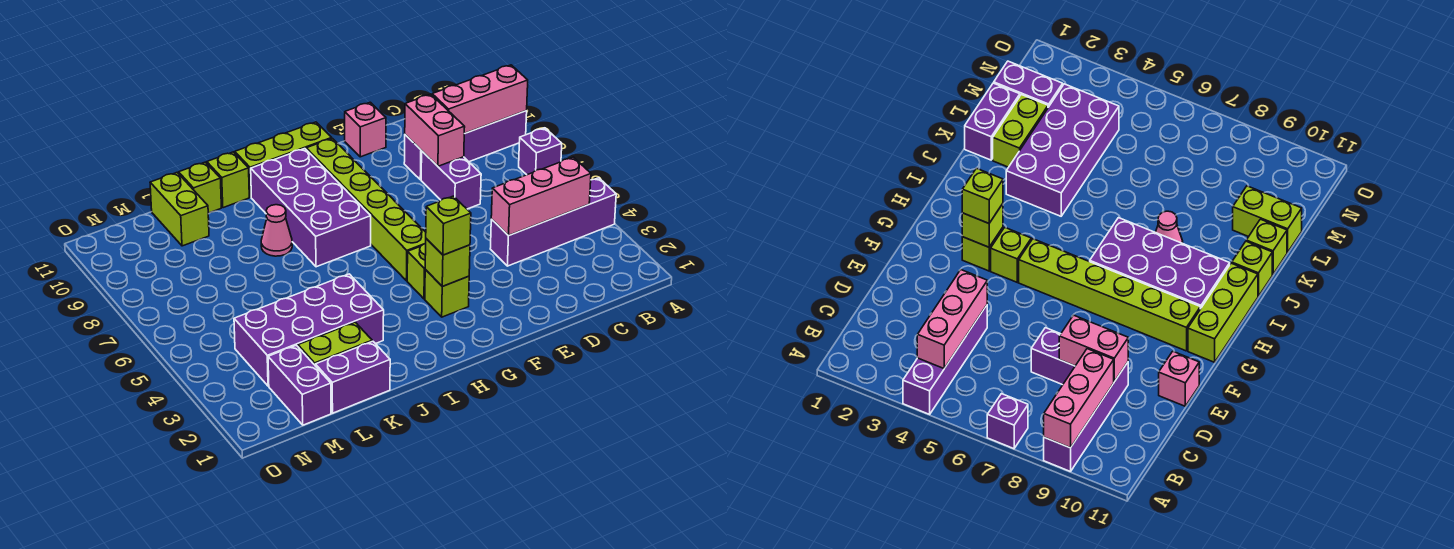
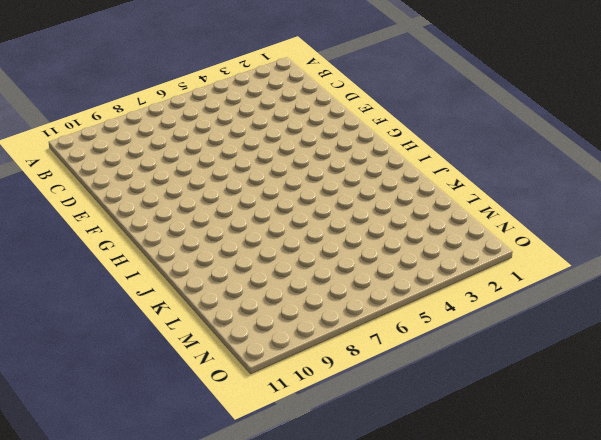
none -> purple brick A4:D4 level 1
none -> purple brick A7 level 1
none -> purple brick A9:D9 level 1

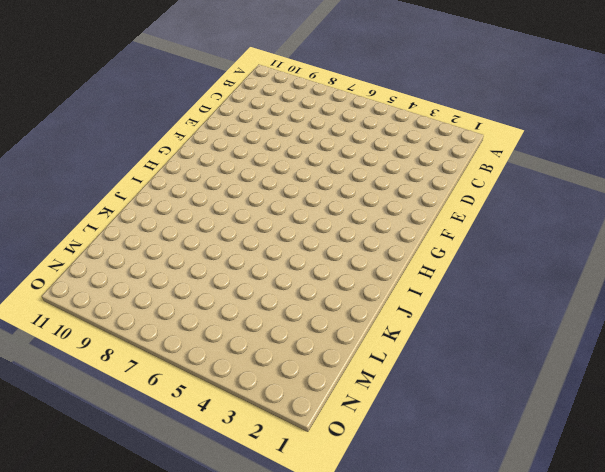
none -> purple brick A4:D4 level 1
none -> purple brick A7 level 1
none -> purple brick A9:D9 level 1

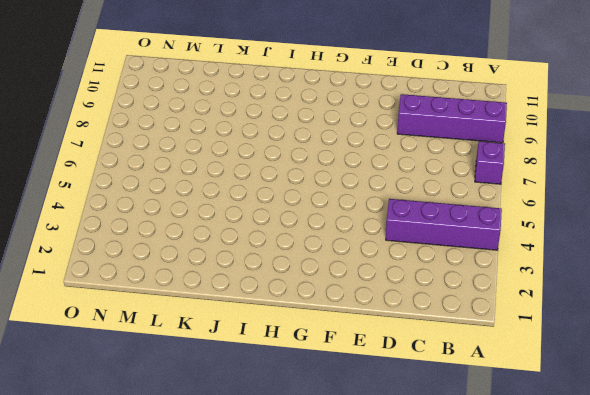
none -> purple brick D7:D8 level 1
none -> pink brick E11 level 1
none -> lime brick G3 level 1

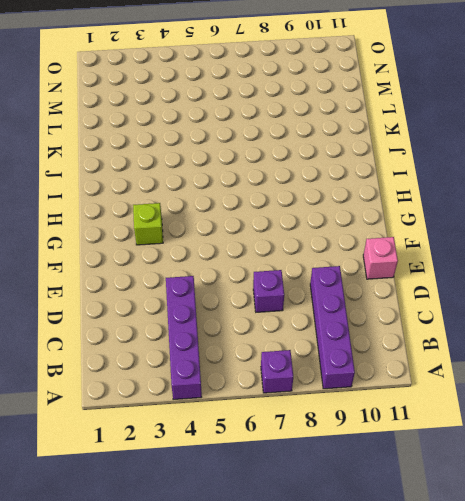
purple brick D7 level 1 -> purple brick D7:D8 level 1
none -> lime brick G4 level 1
none -> lime brick G5:G10 level 1
none -> lime brick G11:I11 level 1

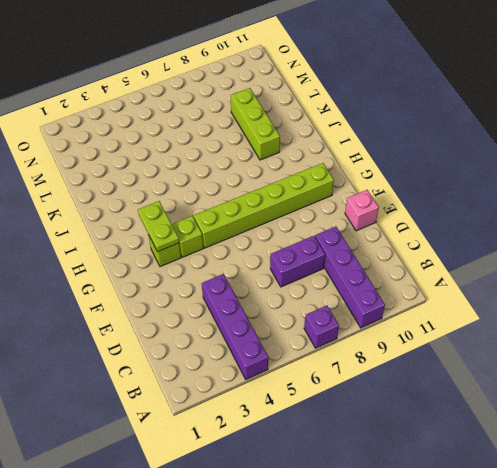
lime plate G3:H3 level 2 -> lime brick G3 level 2
lime brick J9:L9 level 1 -> lime brick G11:I11 level 1
none -> purple brick H7:I10 level 1
none -> purple brick J3:M4 level 1
none -> pink cone J8 level 1

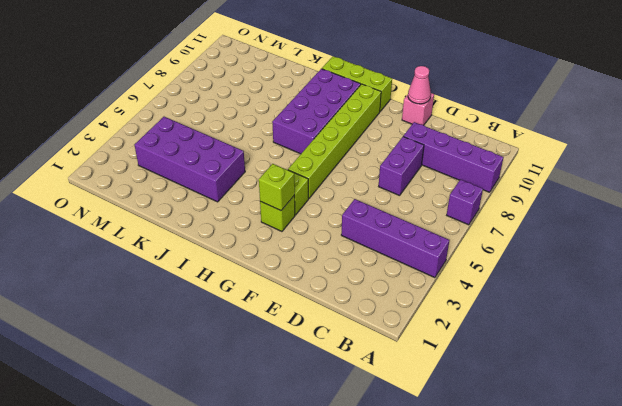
pink cone E11 level 2 -> pink cone J8 level 1
none -> lime brick J11 level 1
none -> purple brick K1:L1 level 1
none -> lime brick K2:L2 level 1

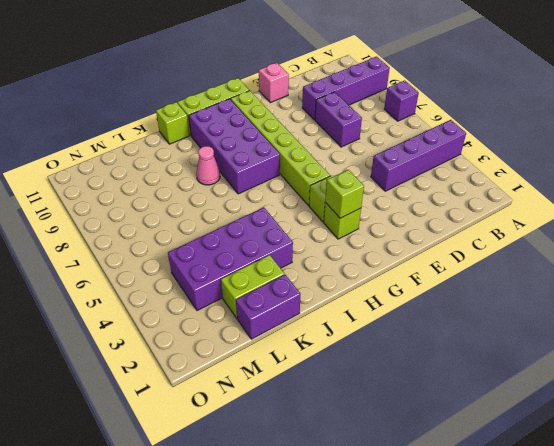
none -> lime brick K11 level 1
none -> lime brick L10:L11 level 1
none -> purple brick M1:M2 level 1

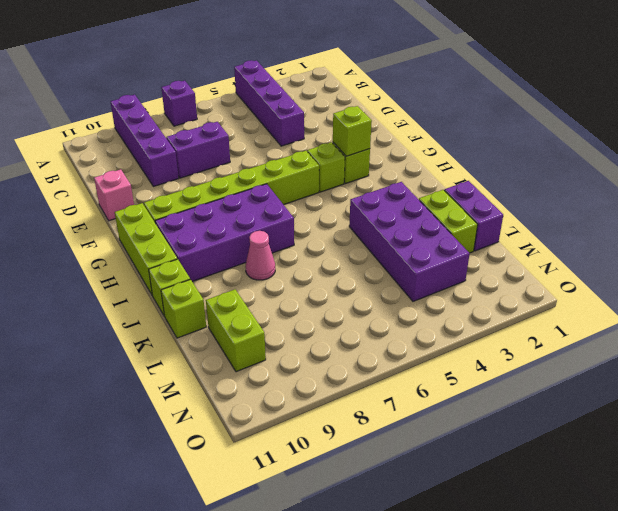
lime brick L10:M10 level 1 -> lime brick L10:L11 level 1
none -> purple brick M1:M2 level 1
none -> pink brick A9:C9 level 2
none -> pink brick B4:D4 level 2

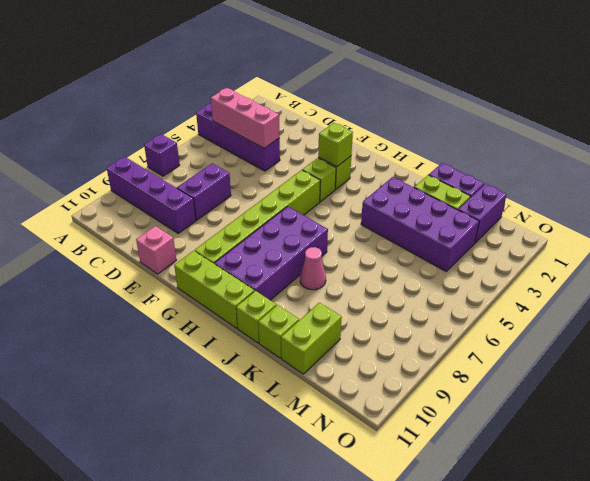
none -> pink brick A9:C9 level 2
none -> pink brick D8:D9 level 2
none -> lime brick G3 level 3

